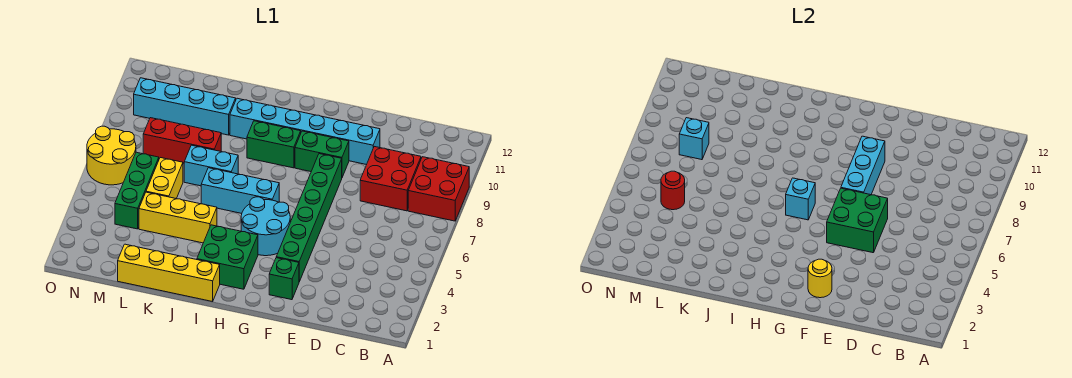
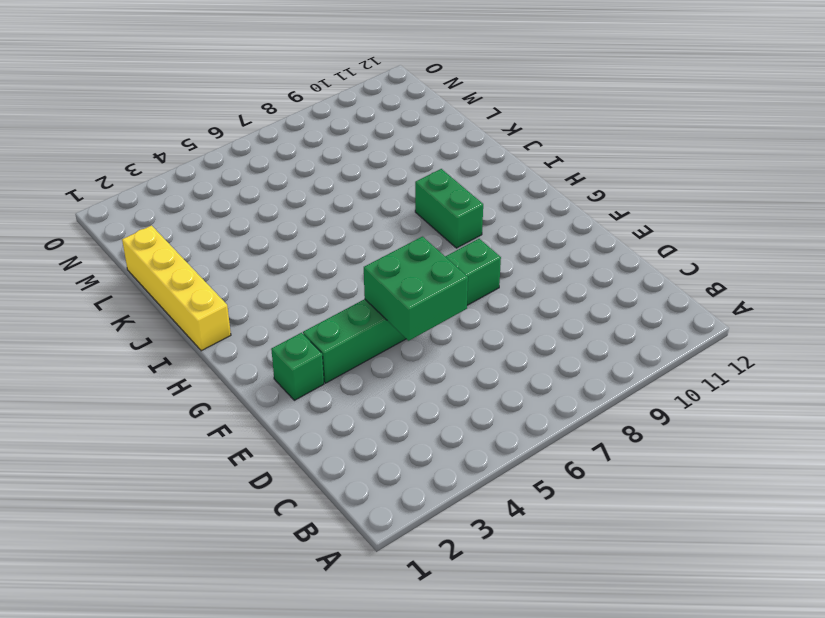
none -> red brick A8:B9 level 1
none -> red brick C8:D9 level 1
none -> cyan brick E10:J10 level 1

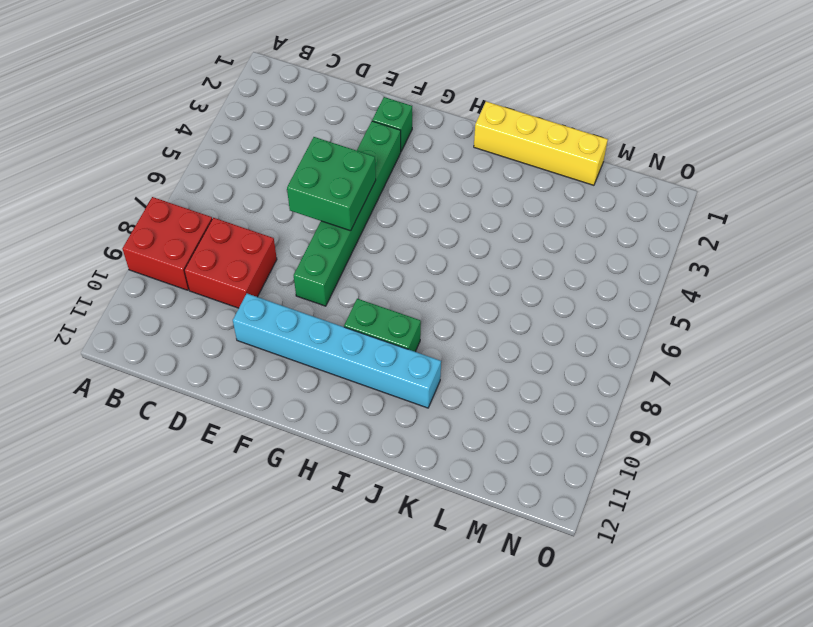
none -> green brick F9:G9 level 1
none -> cyan round brick G4:H5 level 1
none -> green brick H2:I3 level 1

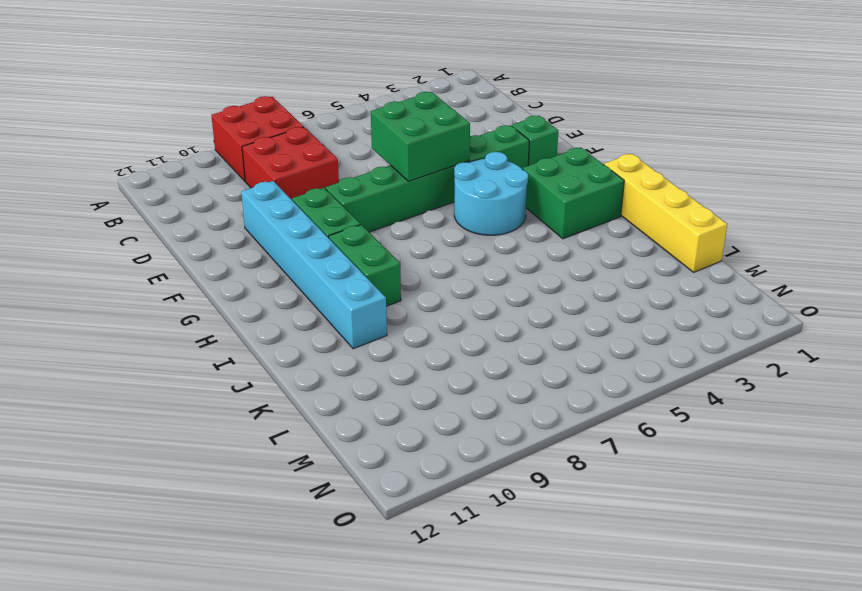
none -> cyan brick H6:J6 level 1
none -> yellow brick J4:L4 level 1
none -> cyan brick J7:K7 level 1

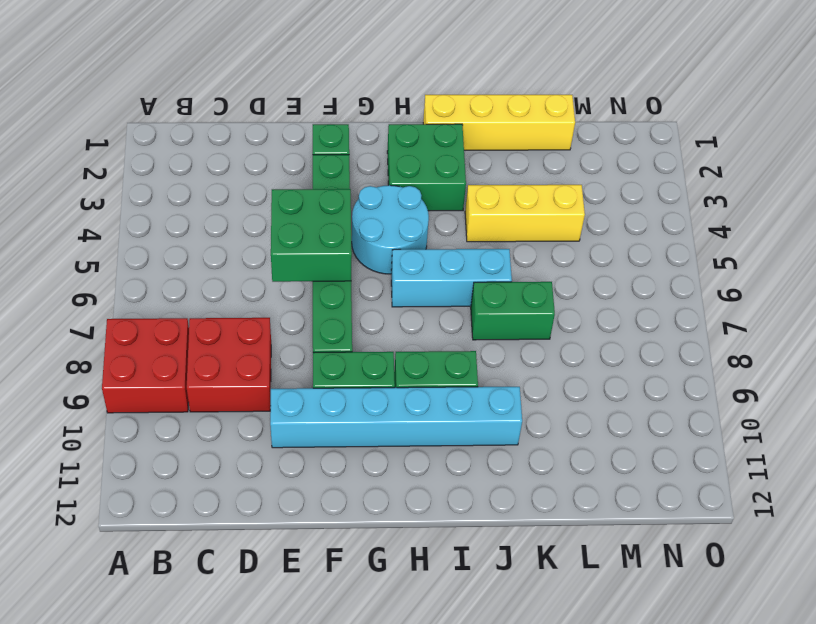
green brick J7:K7 level 1 -> cyan brick J7:K7 level 1
none -> red brick K8:M8 level 1
none -> cyan brick K10:N10 level 1
none -> yellow brick L5:L6 level 1

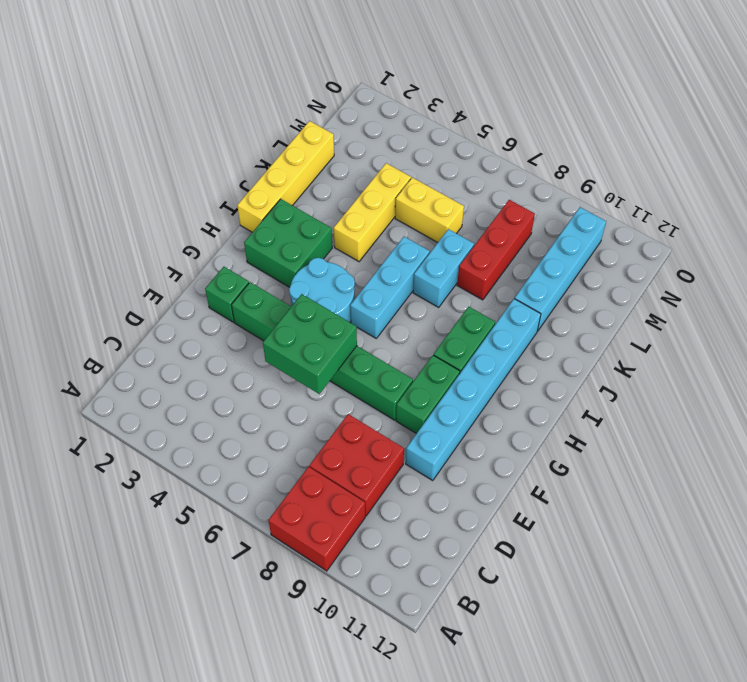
none -> green brick M4:M6 level 1
none -> yellow round brick N6:O7 level 1
none -> yellow round brick F2 level 2

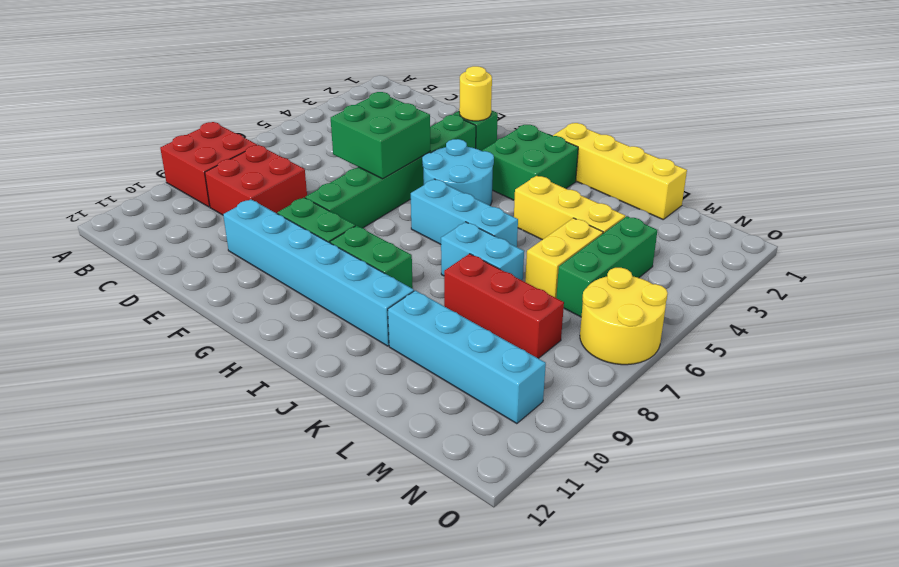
none -> cyan brick F7:F9 level 2
none -> cyan brick H6 level 2
none -> red round brick M5 level 2

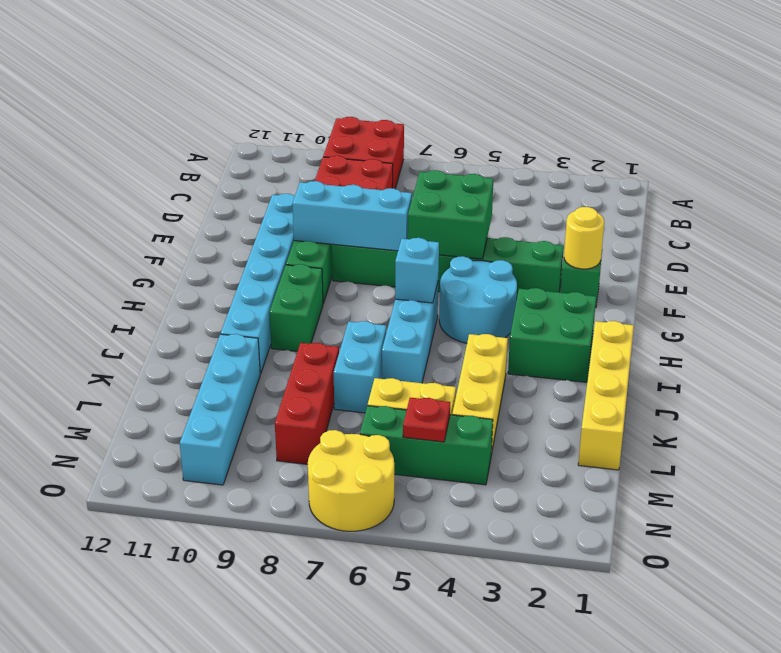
red plate M5 level 2 -> red round brick M5 level 2
none -> cyan brick M8 level 2

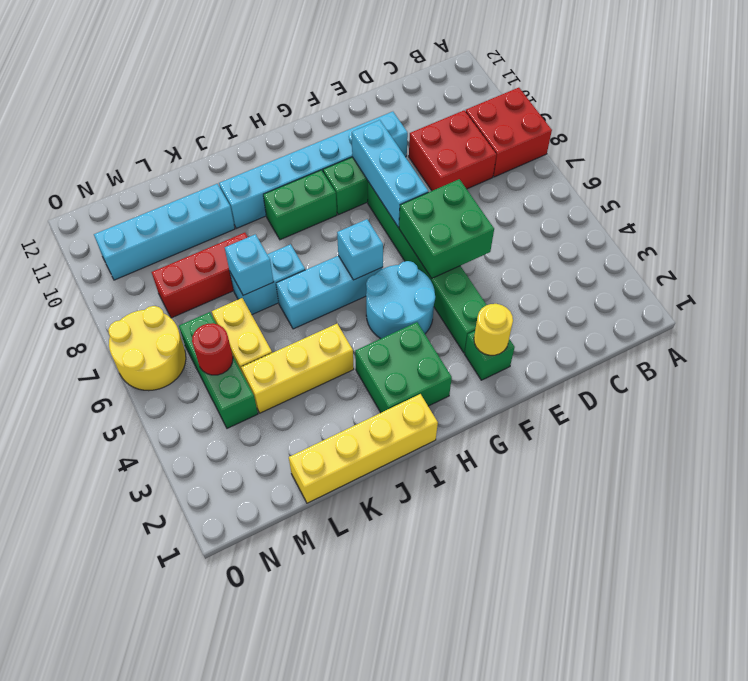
cyan brick K7 level 2 -> cyan brick M8 level 2

